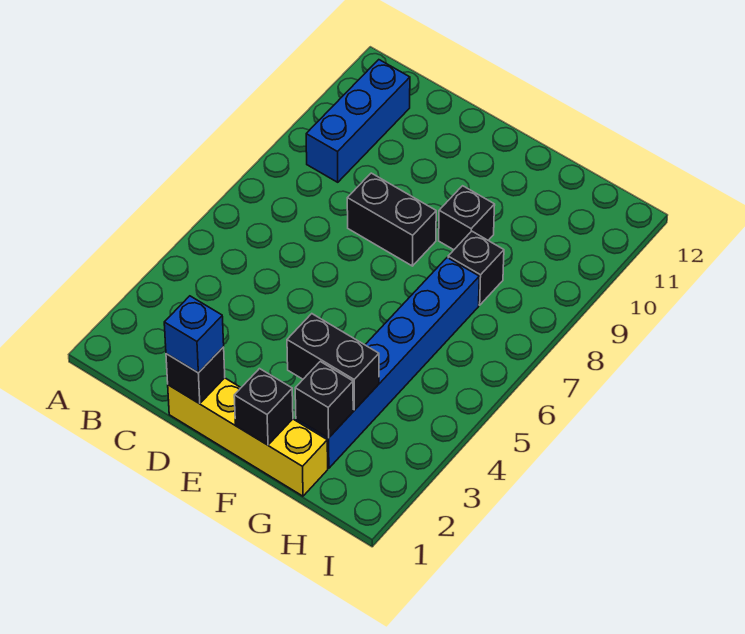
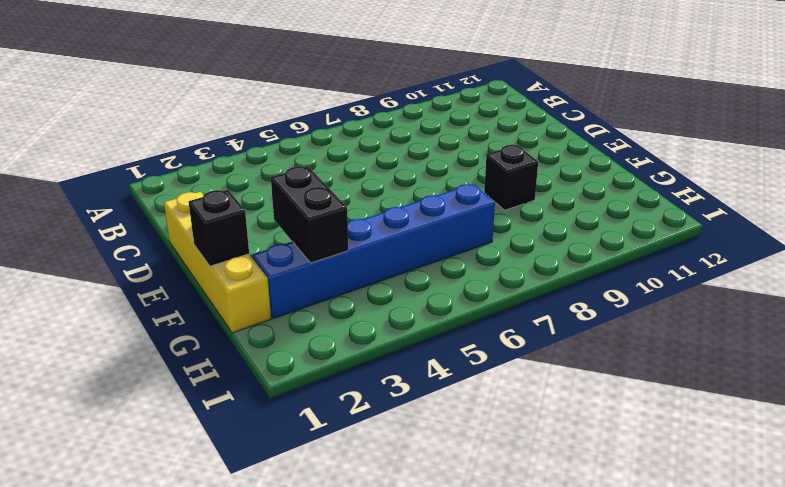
none -> blue brick B9:B11 level 1
none -> black brick D8:E8 level 1

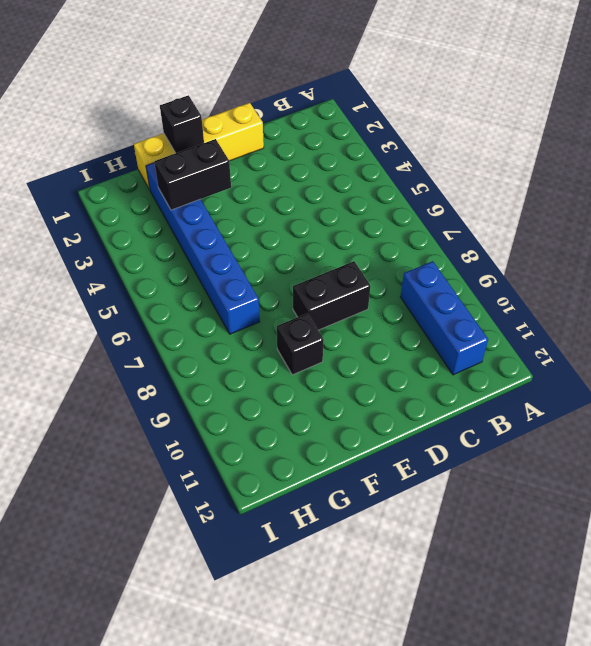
none -> black brick G8 level 1
none -> black brick D1 level 2

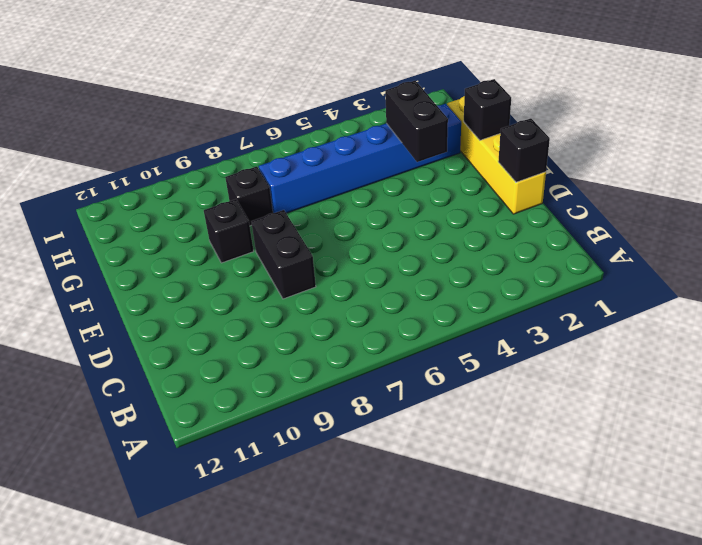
none -> blue brick B9:B11 level 1
none -> black brick G2 level 2

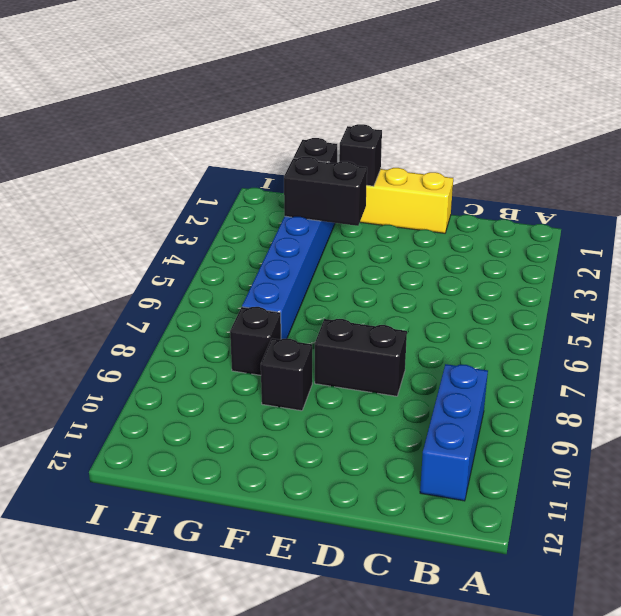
none -> black brick D1 level 2
none -> blue brick D1 level 3

